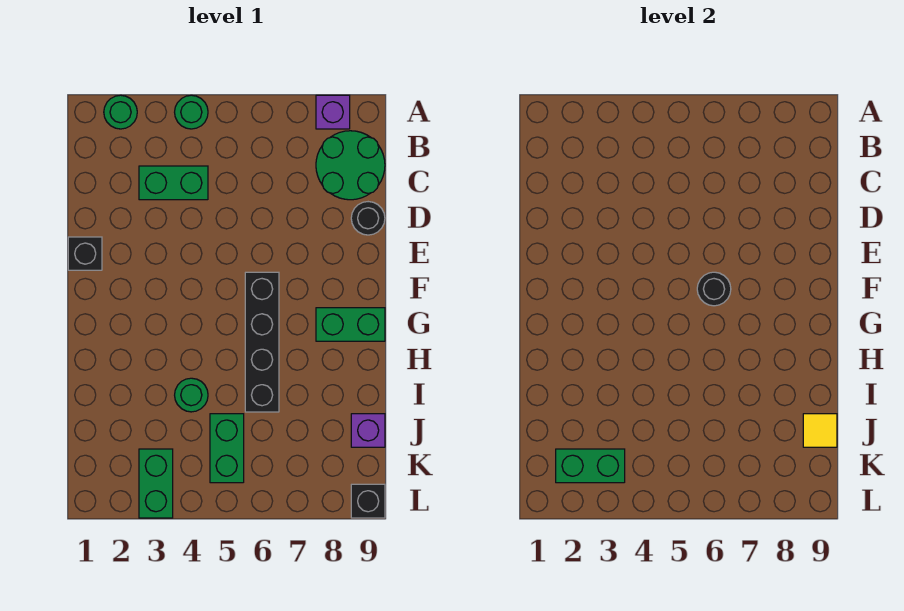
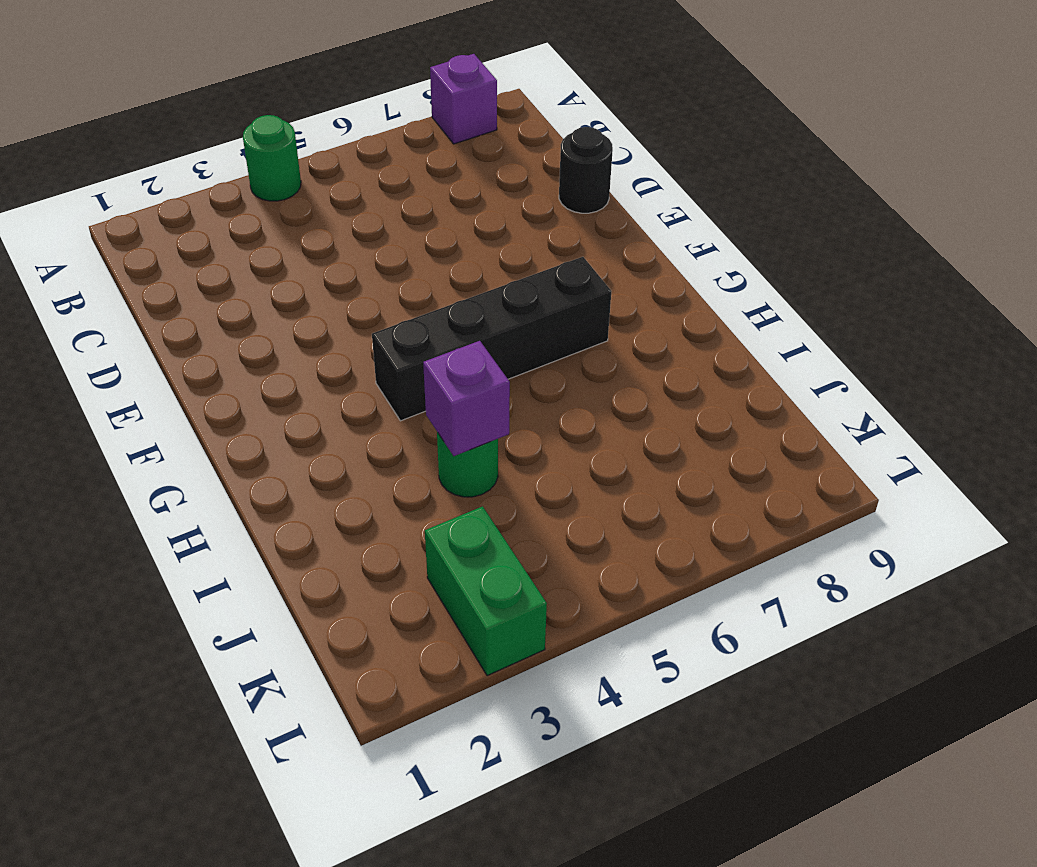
black brick G4:G7 level 1 -> black brick F6:I6 level 1
purple brick I4 level 2 -> purple brick J9 level 1
none -> green round brick A2 level 1
none -> green round brick B8:C9 level 1
none -> green brick C3:C4 level 1

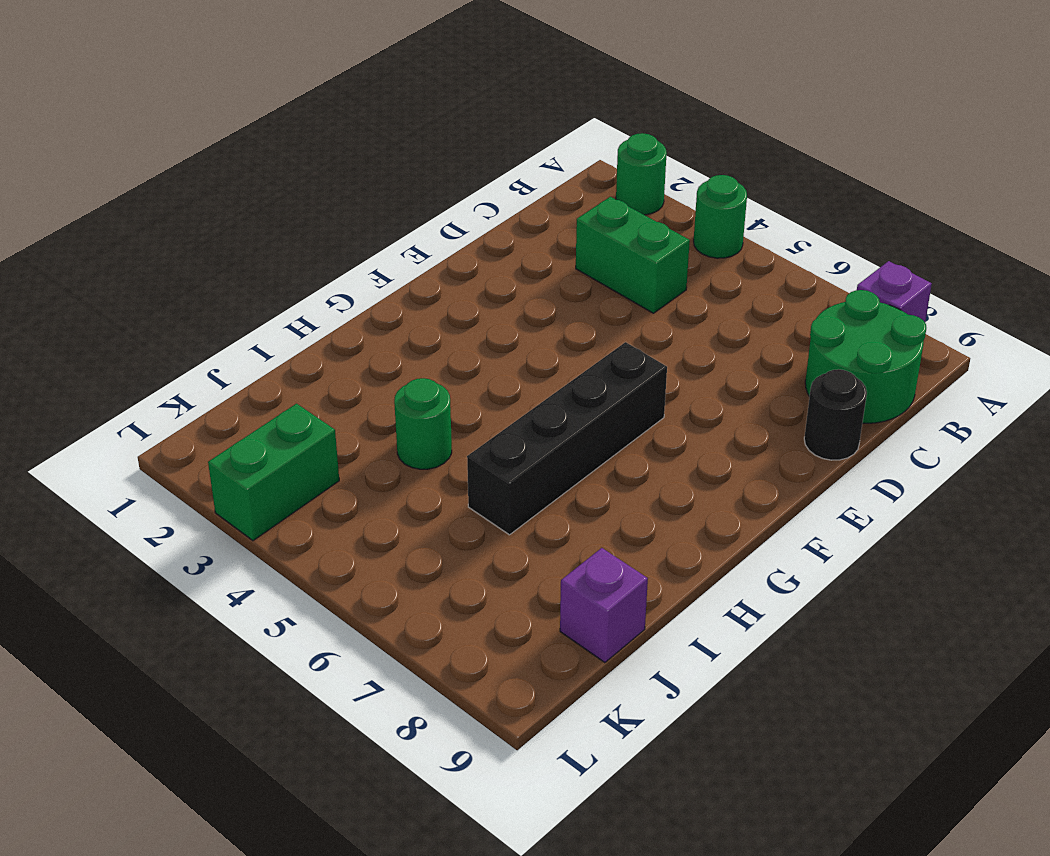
none -> black brick E1 level 1
none -> green brick G8:G9 level 1
none -> green brick J5:K5 level 1

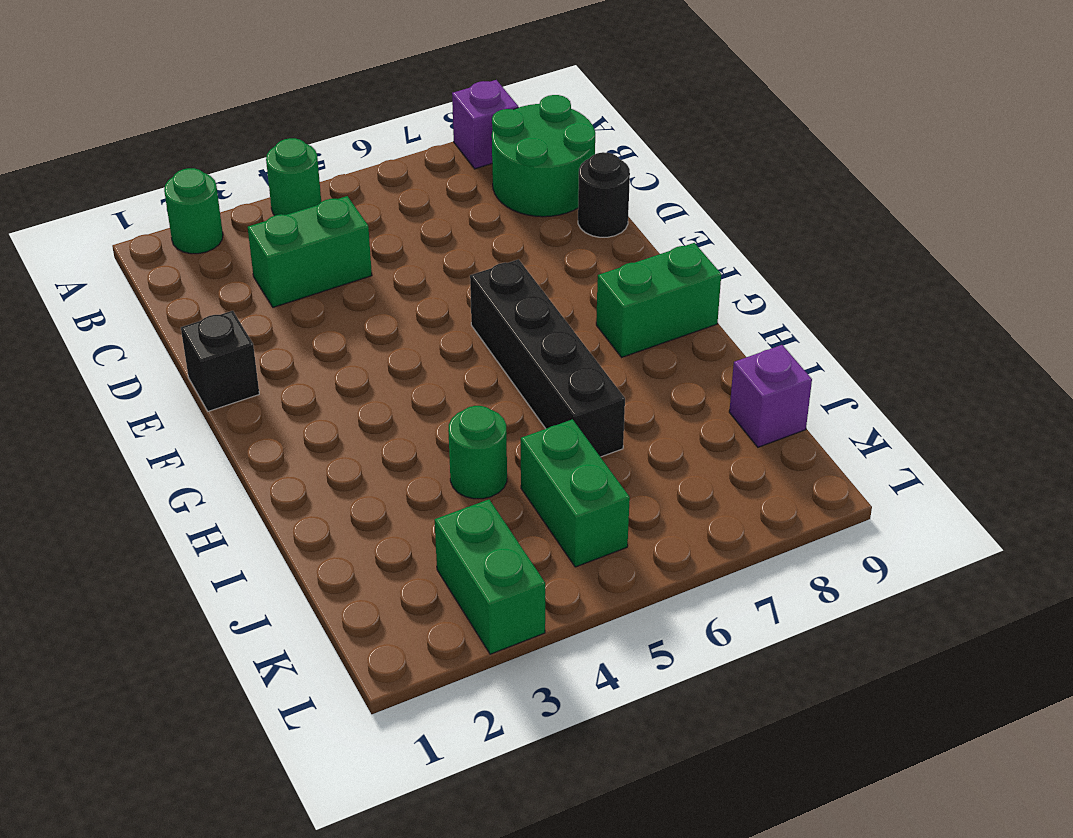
none -> black brick L9 level 1
none -> black round brick F6 level 2
none -> yellow tile J9 level 2

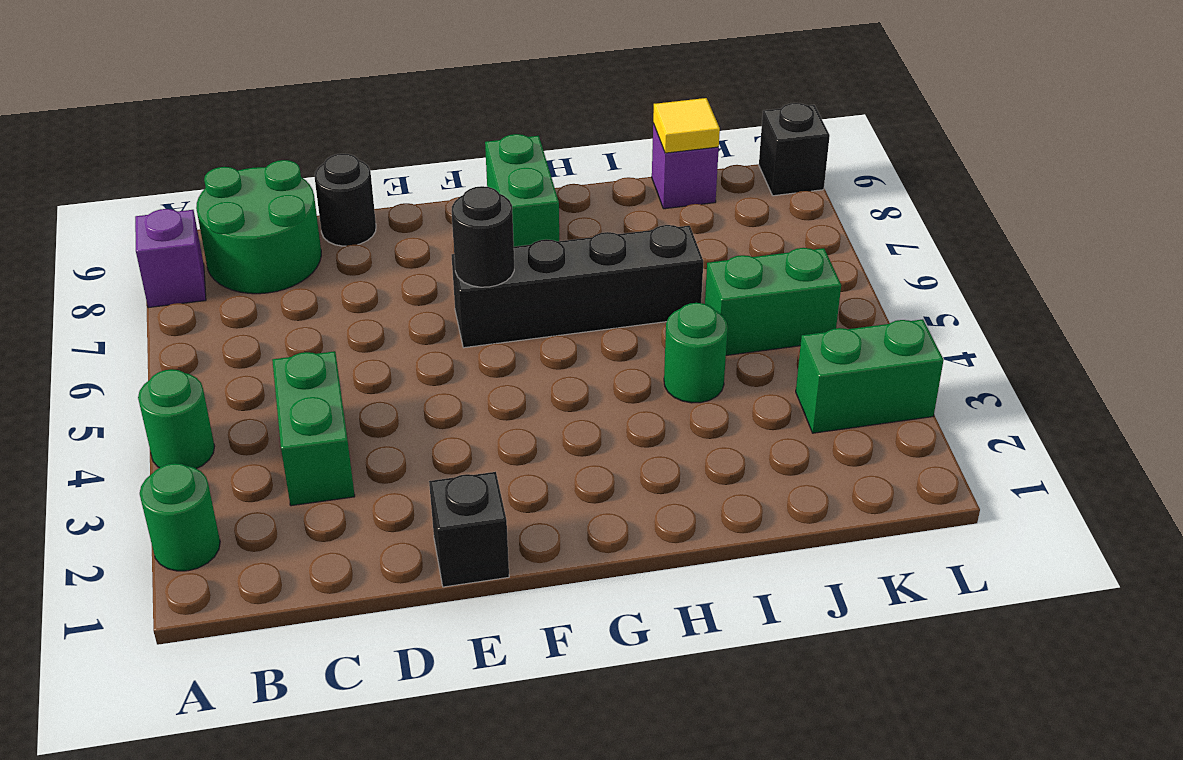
none -> green brick K2:K3 level 2

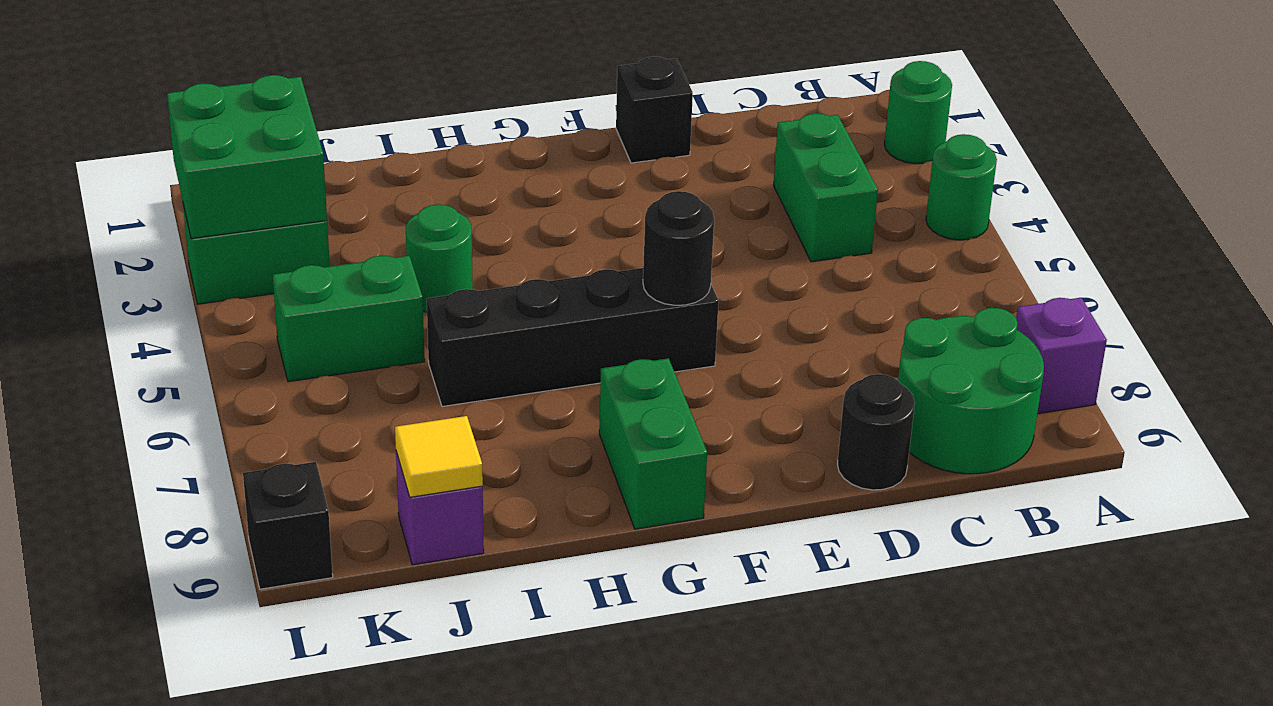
green brick K2:L3 level 2 -> green brick K2:K3 level 2

